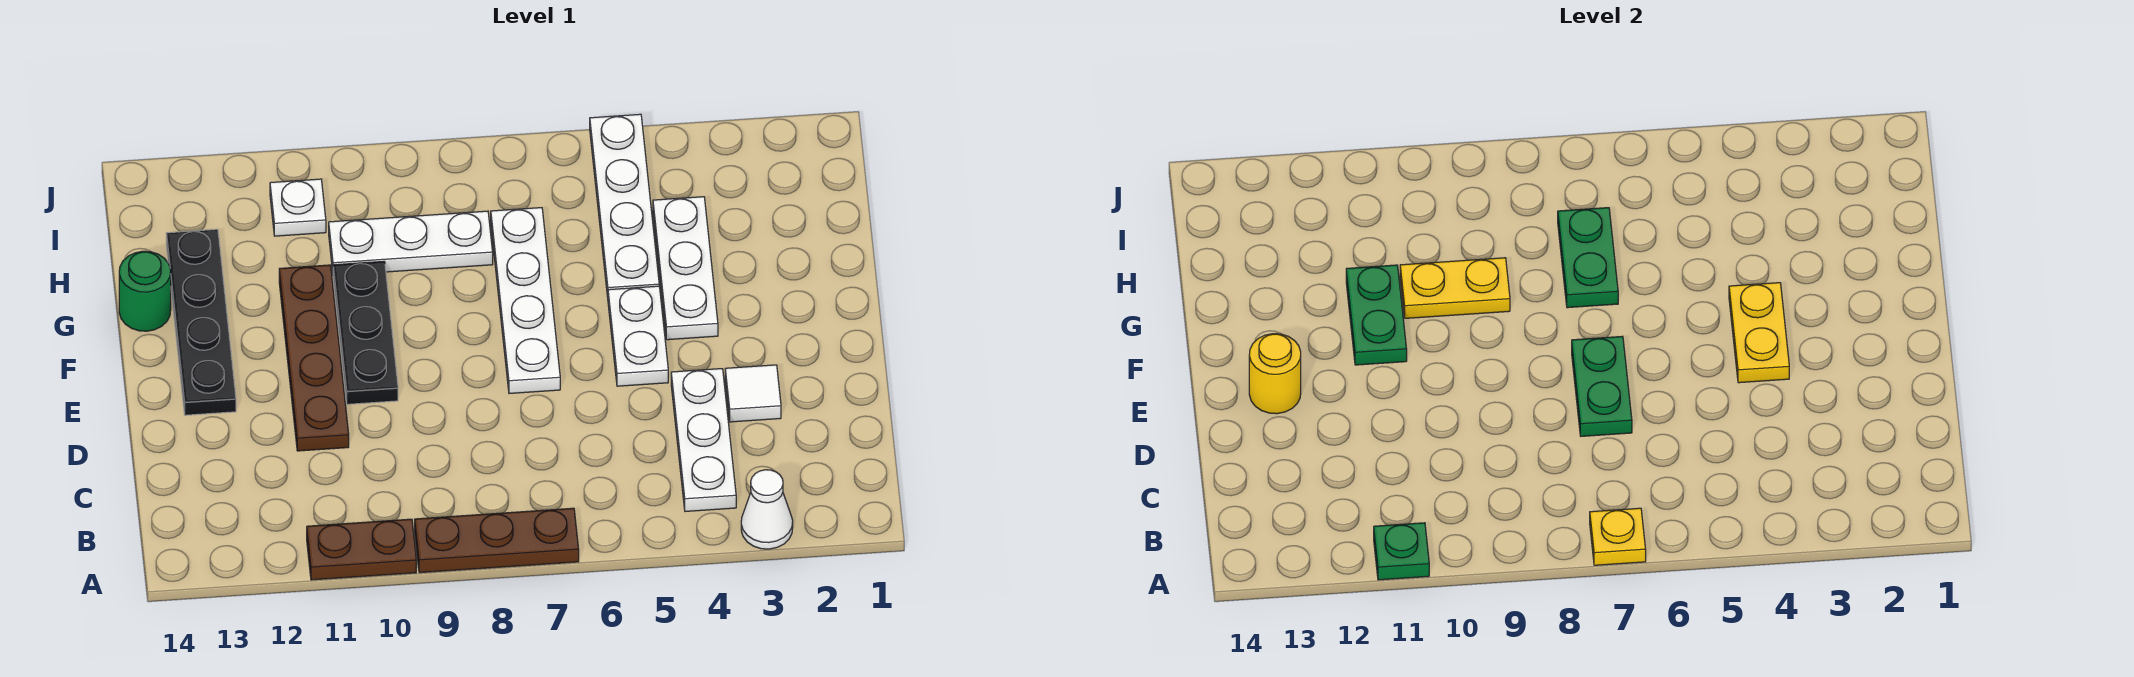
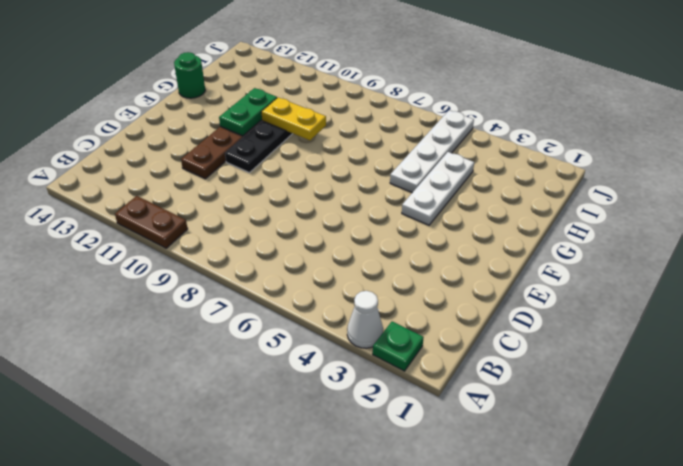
green plate A2 level 1 -> green plate A11 level 2
none -> brown plate A7:A9 level 1
none -> white plate B4:D4 level 1
none -> white tile D3 level 1

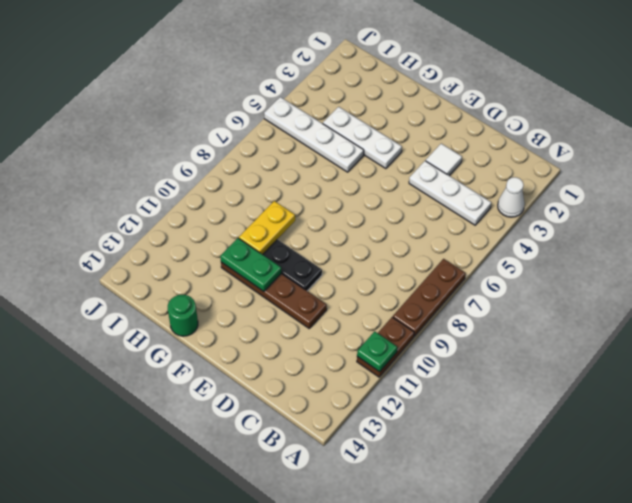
none -> white plate E5:F5 level 1
none -> white plate E7:H7 level 1
none -> black plate E13:H13 level 1

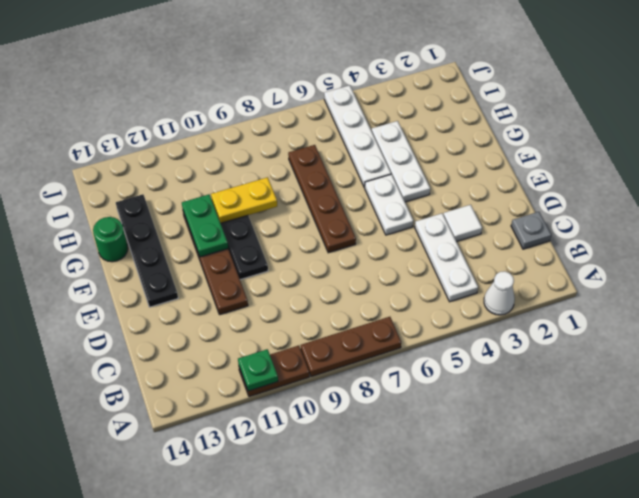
grey plate C1 level 1 -> none
brown plate E7:H7 level 1 -> white plate E7:H7 level 1
none -> white plate H8:H10 level 1
none -> white plate I11 level 1
none -> yellow plate A7 level 2

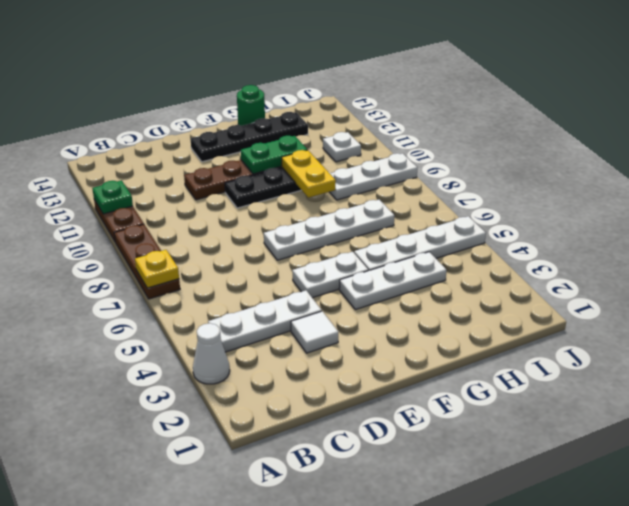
white plate H9:J9 level 1 -> white plate H8:H10 level 1
none -> green plate D7:E7 level 2
none -> yellow plate E4:F4 level 2
none -> yellow round brick E13 level 2

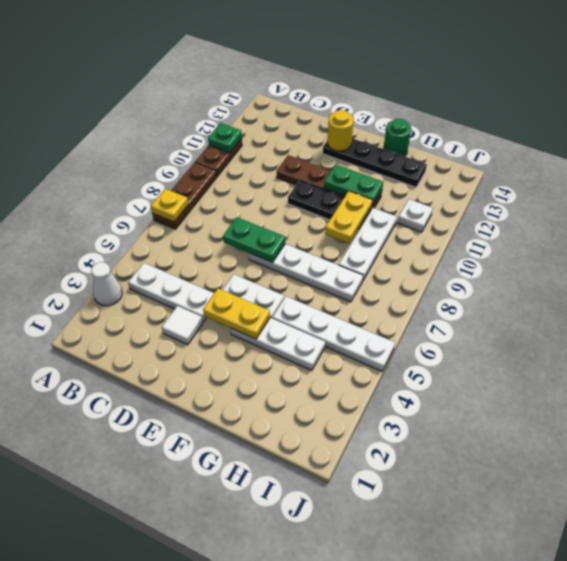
none -> green plate G7:H7 level 2

